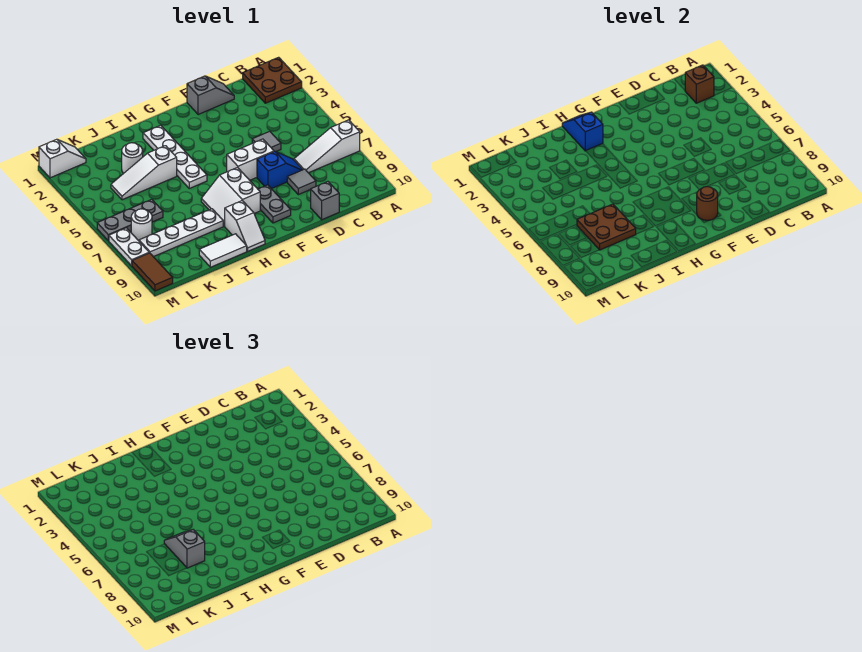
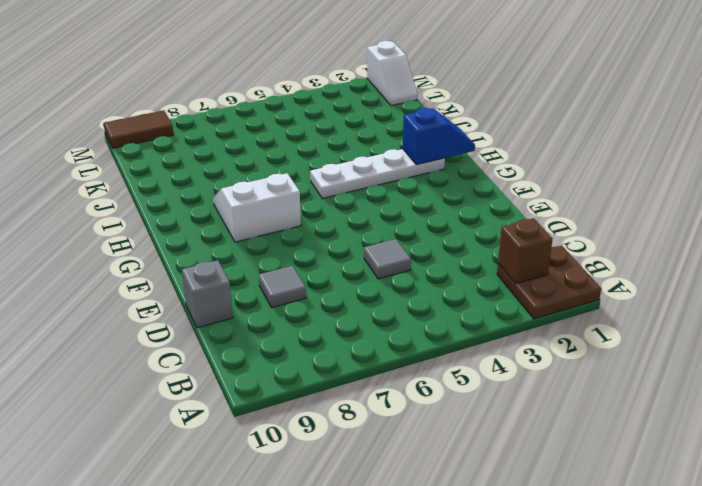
none -> white slope A7:C7 level 1 top A
none -> grey slope D1:E1 level 1 top E
none -> blue slope D7:E7 level 1 top E

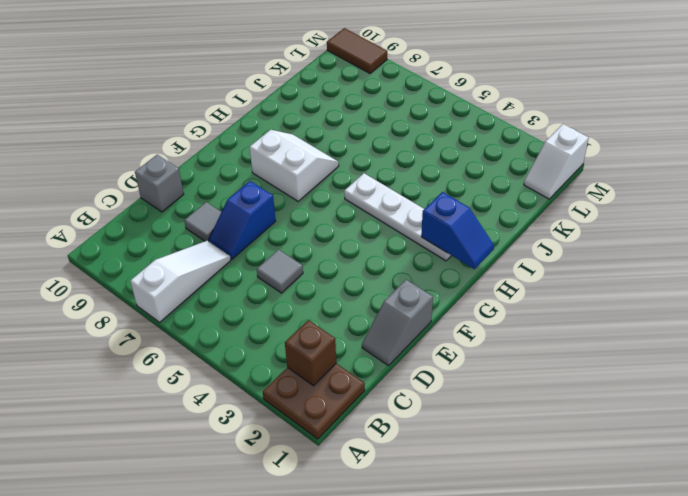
none -> white brick E6:F6 level 1
none -> grey plate F8:F9 level 1
none -> white slope H9:H10 level 1 top 9

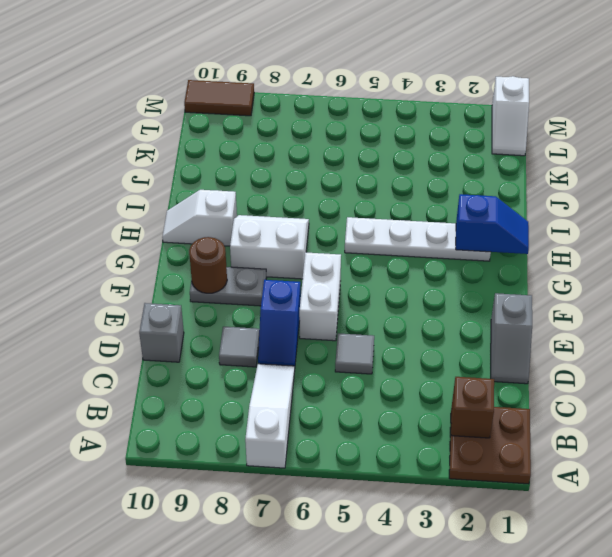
none -> white slope I4:K4 level 1 top I
none -> white plate I8:L8 level 1
none -> white tile I10:J10 level 1

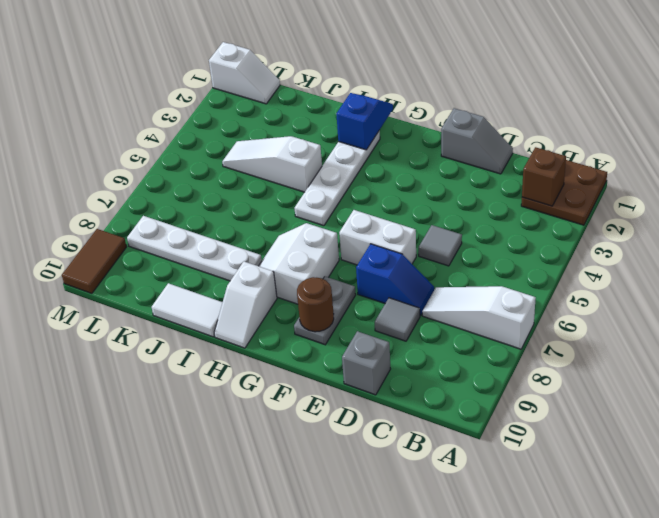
none -> white round brick J3 level 1
none -> grey plate K6:M6 level 1
none -> white round brick L7 level 1

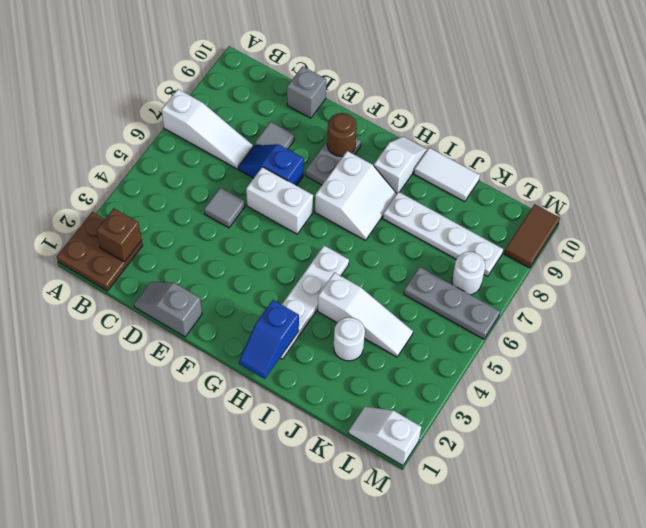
none -> white plate M7:M8 level 1
none -> brown plate J7:K8 level 2
none -> grey slope J7:J8 level 3 top 8

